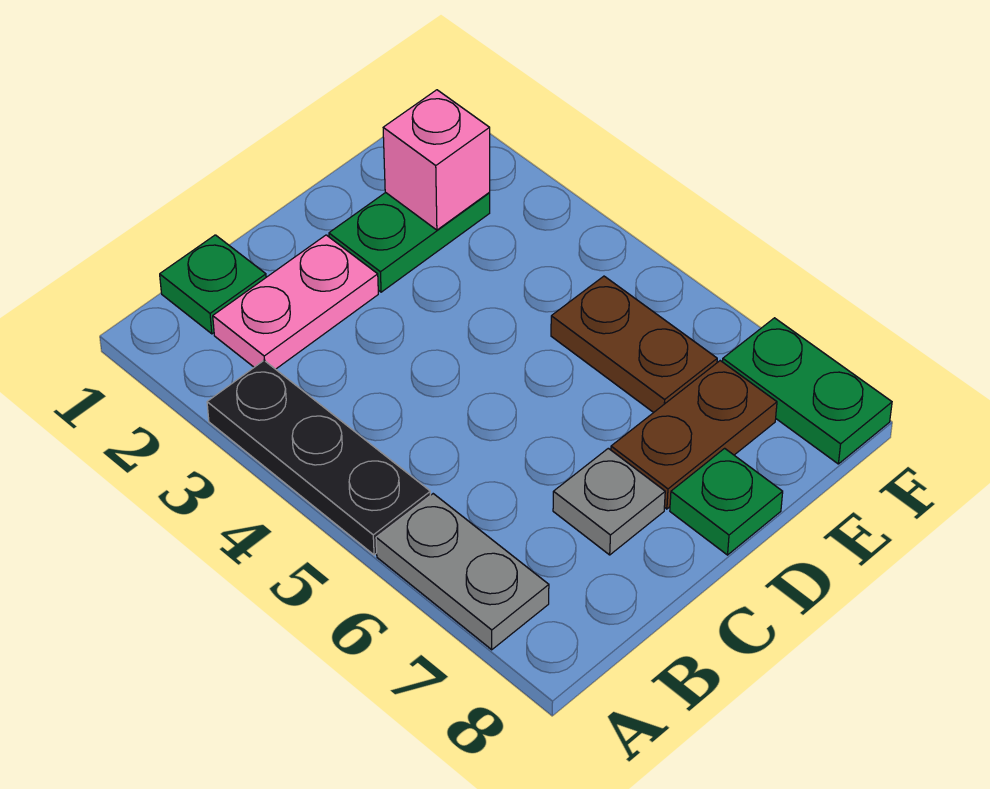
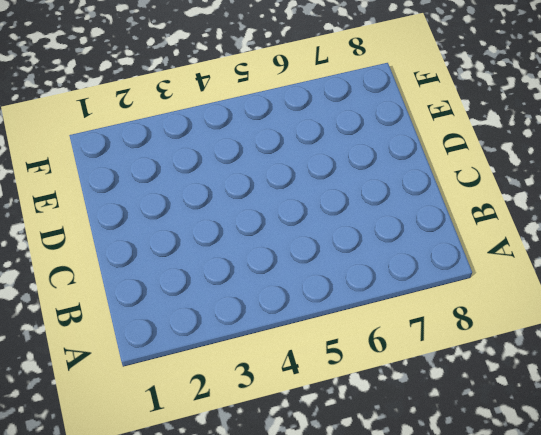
none -> black plate A3:A5 level 1
none -> grey plate A6:A7 level 1

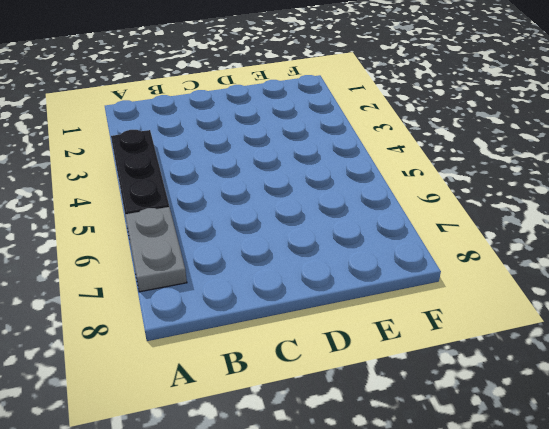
none -> green plate B1 level 1
none -> pink plate B2:C2 level 1

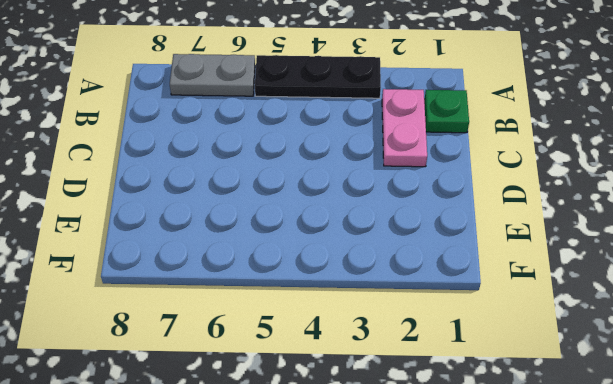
none -> grey plate C7 level 1
none -> green plate D2:E2 level 1

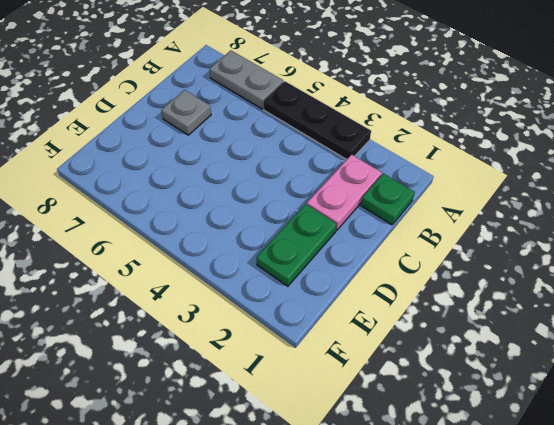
none -> brown plate D7:E7 level 1
none -> green plate D8 level 1

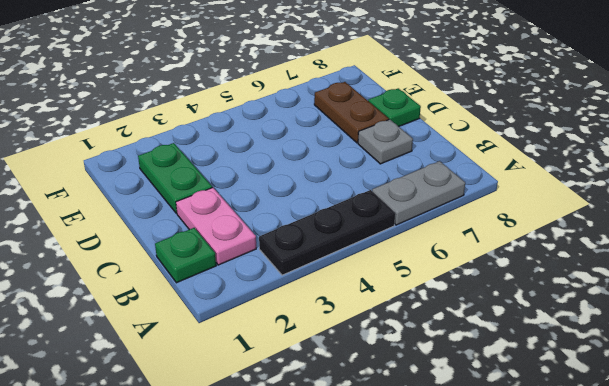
none -> brown plate E5:E6 level 1
none -> green plate F7:F8 level 1

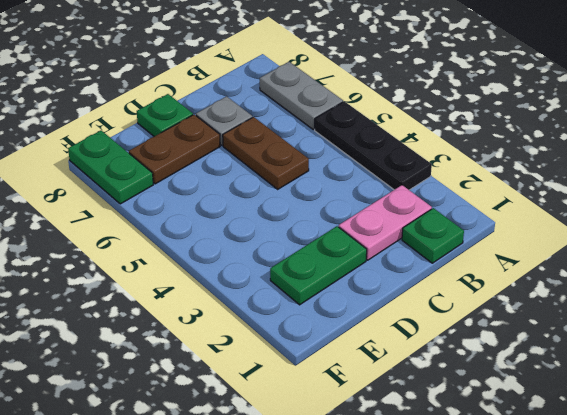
brown plate C5:C6 level 1 -> brown plate E5:E6 level 1
none -> pink brick E2 level 2

